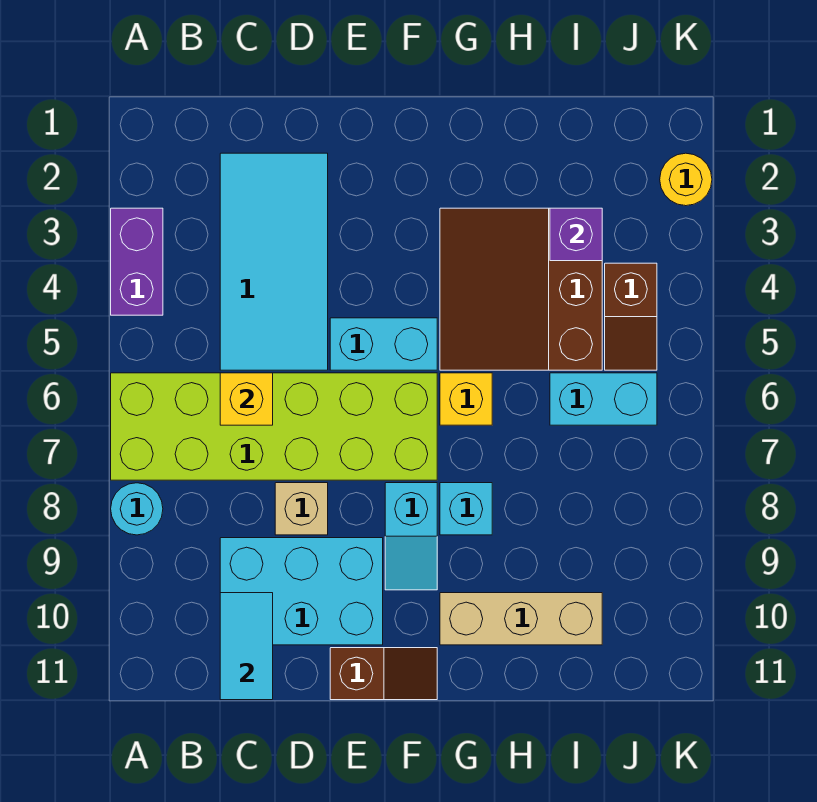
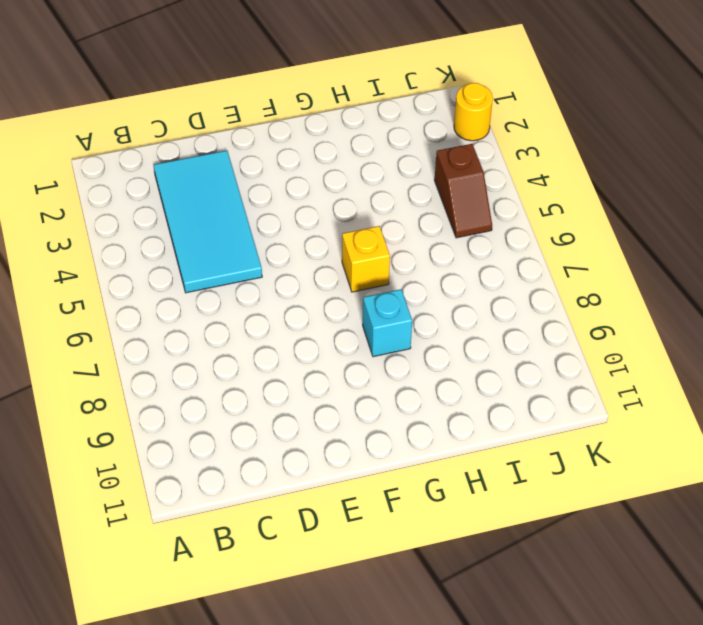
none -> purple brick A3:A4 level 1
none -> lime brick A6:F7 level 1
none -> cyan round brick A8 level 1

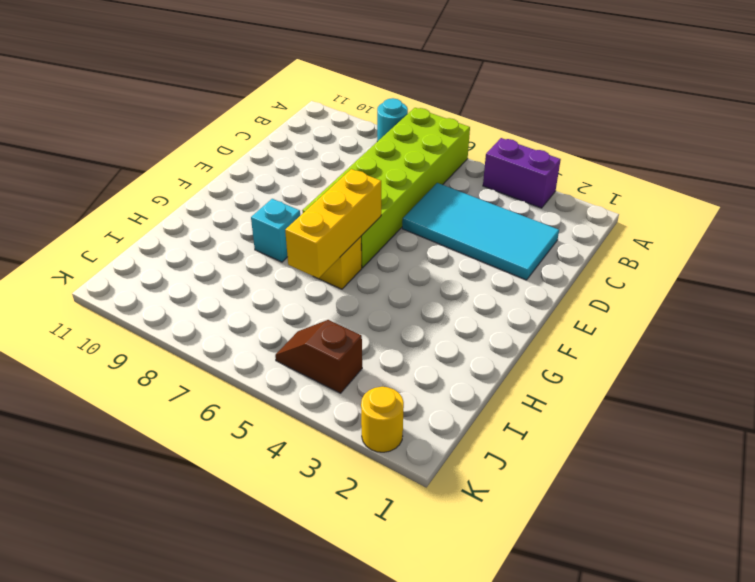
yellow brick F6:H6 level 2 -> none
none -> cyan brick C9:E10 level 1
none -> tan brick D8 level 1
none -> cyan brick E5:F5 level 1

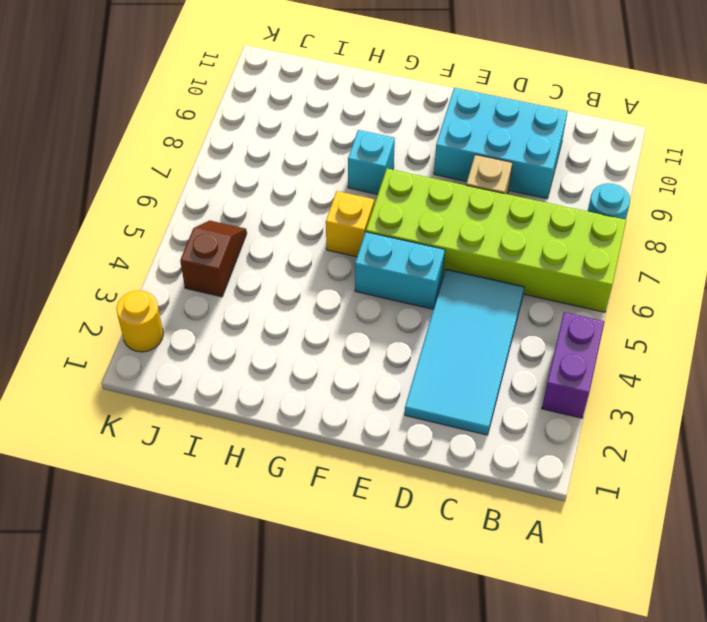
none -> brown slope E11:F11 level 1 top E
none -> cyan slope F8:F9 level 1 top 8
none -> brown slope G3:I5 level 1 top I

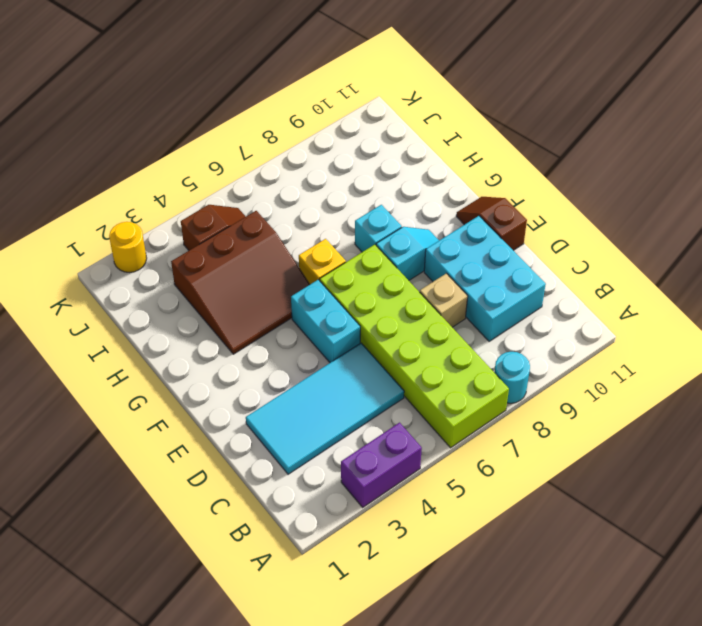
none -> tan brick G10:I10 level 1
none -> cyan brick I6:J6 level 1
none -> yellow brick C6 level 2

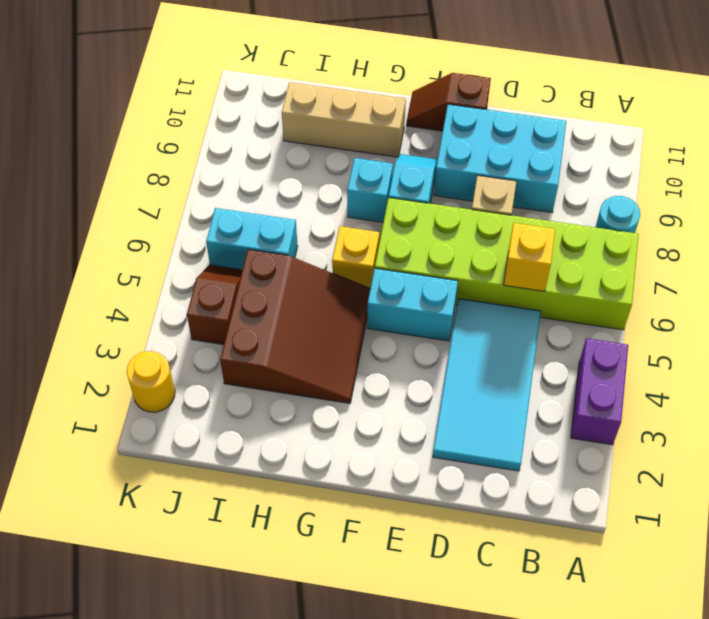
none -> cyan tile C10:C11 level 2
none -> purple brick I3 level 2

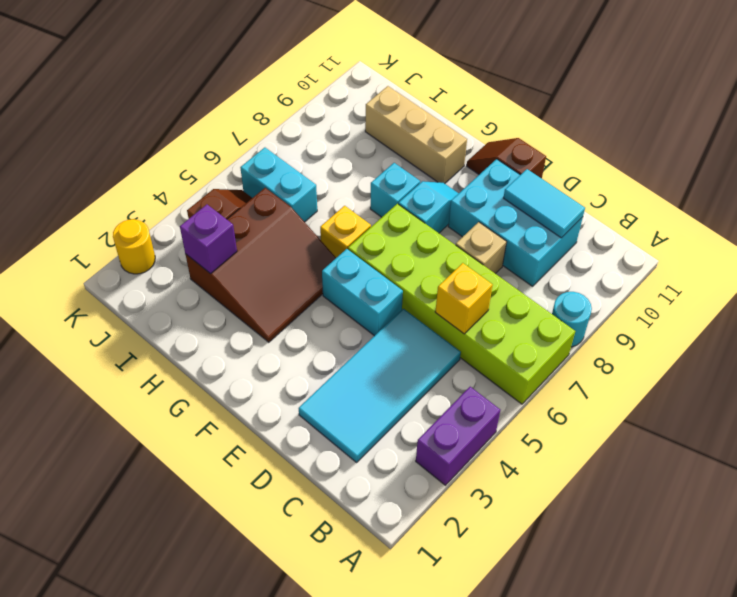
cyan tile C10:D10 level 2 -> cyan tile C10:C11 level 2

